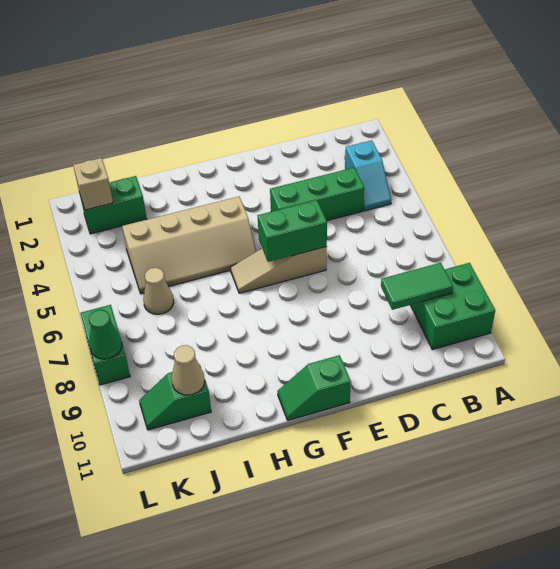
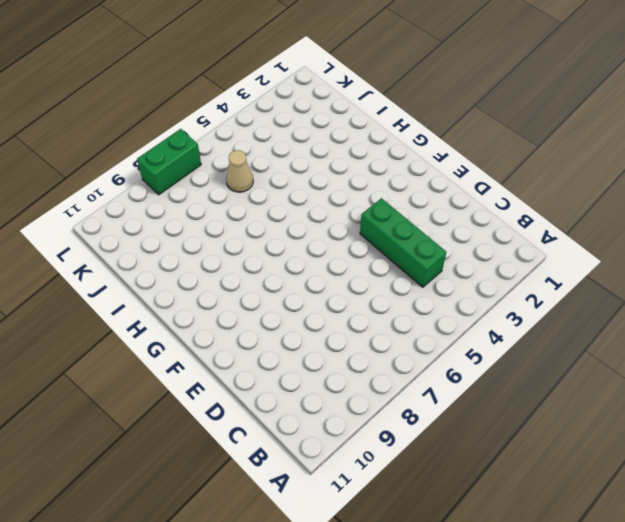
none -> green brick A9:B10 level 1
none -> cyan slope B3:B4 level 1 top 3
none -> tan slope E6:G6 level 1 top E

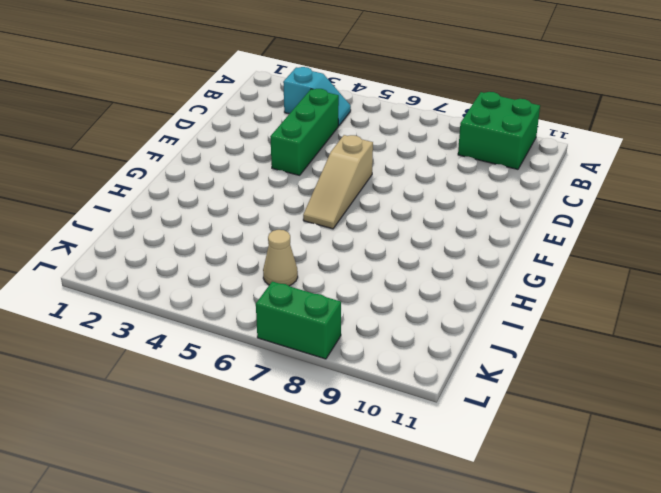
none -> green slope F11:G11 level 1 top F
none -> tan slope G4:J5 level 1 top 4
none -> green brick J2:K2 level 1

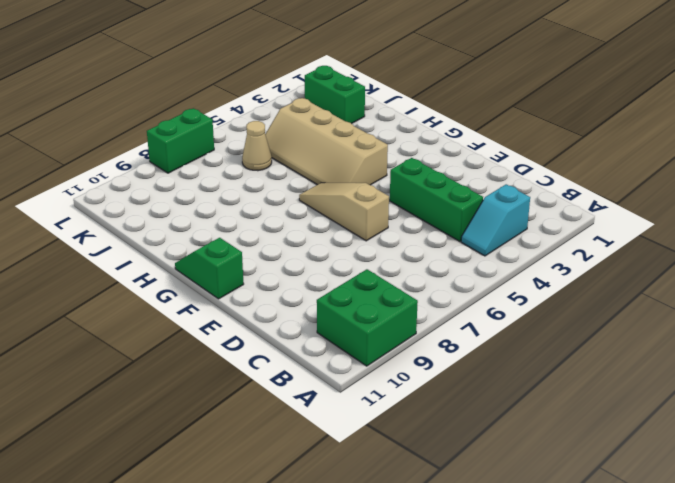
none -> green slope J10:K10 level 1 top J
none -> green tile B9:C9 level 2
none -> green brick E6:F6 level 2

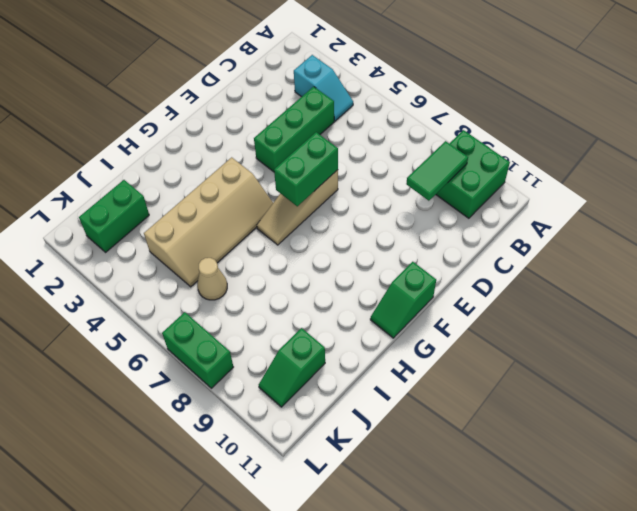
none -> tan cone J10 level 2
none -> tan brick K2 level 2
none -> green cone L8 level 2

